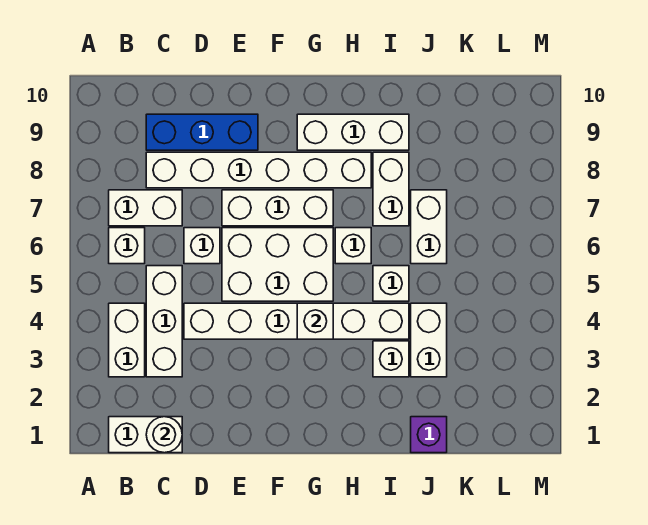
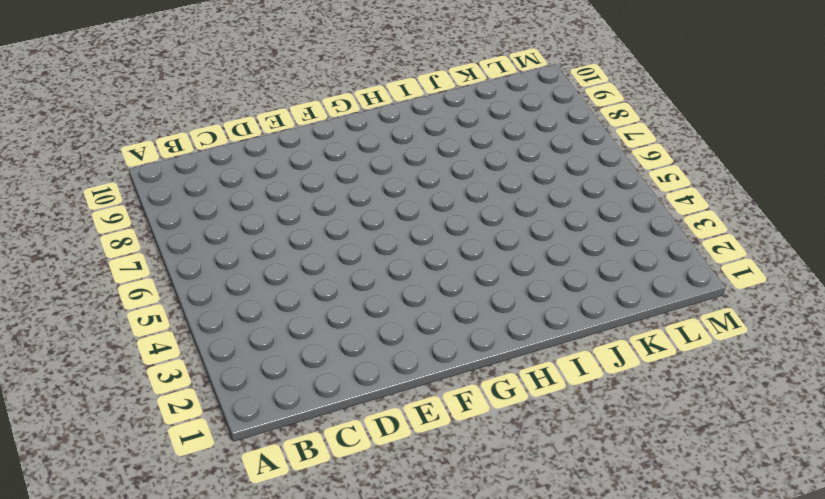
none -> white brick B1:C1 level 1
none -> white brick B3:B4 level 1
none -> white brick B6 level 1

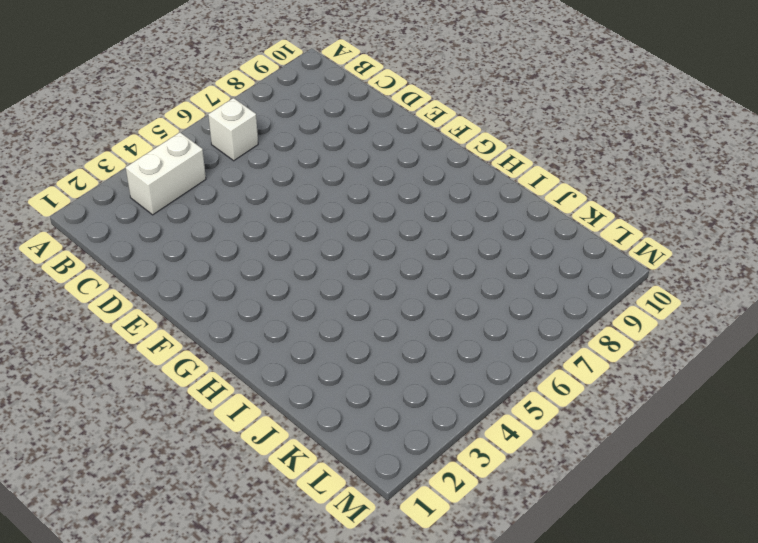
none -> white brick B1:C1 level 1
none -> white brick B7:C7 level 1
none -> white brick C3:C5 level 1

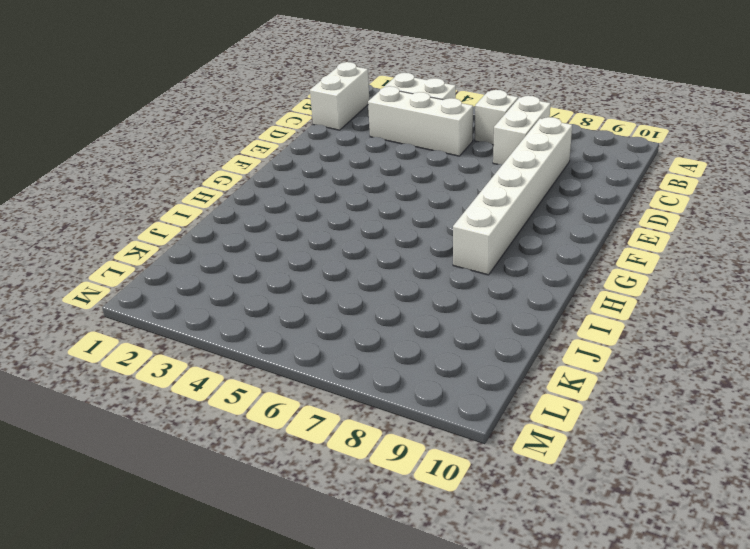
none -> blue brick C9:E9 level 1
none -> white brick D4:I4 level 1
none -> white brick D6 level 1

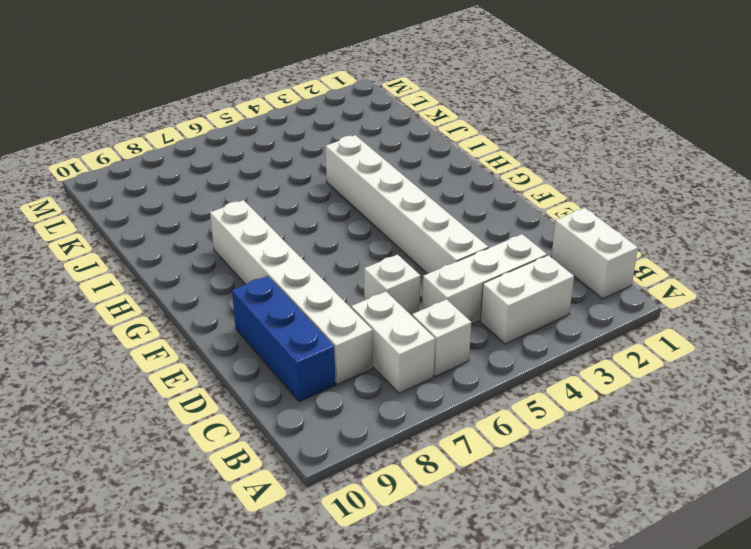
none -> white brick E5:G6 level 1
none -> white brick E7:G7 level 1
none -> white brick G9:I9 level 1

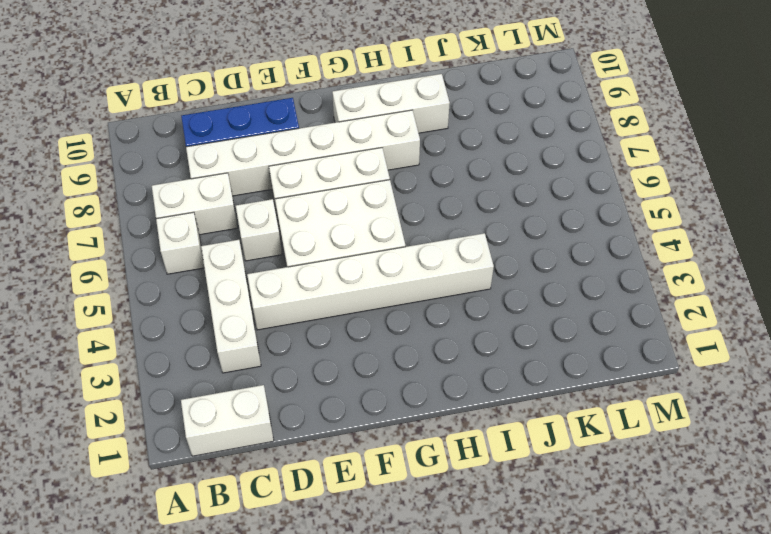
none -> white brick B3:B4 level 1
none -> white brick H6 level 1
none -> white brick I3 level 1

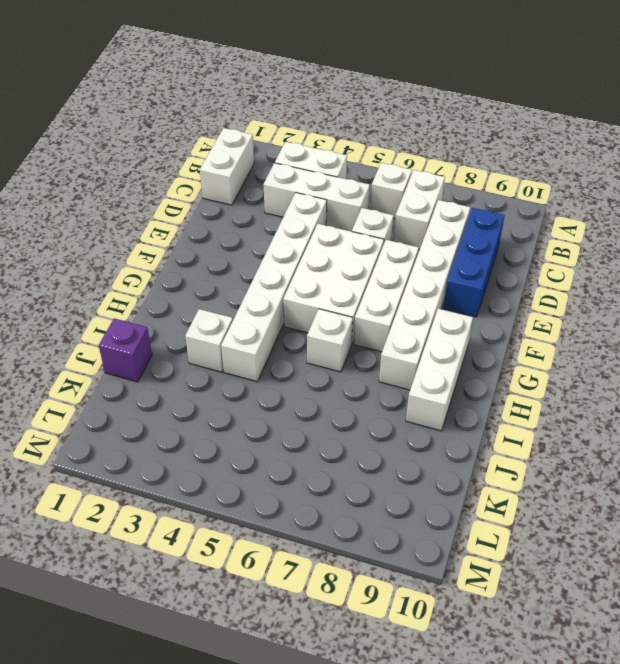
none -> white brick I5 level 1
none -> white brick I7:I8 level 1
none -> white brick J3:J4 level 1

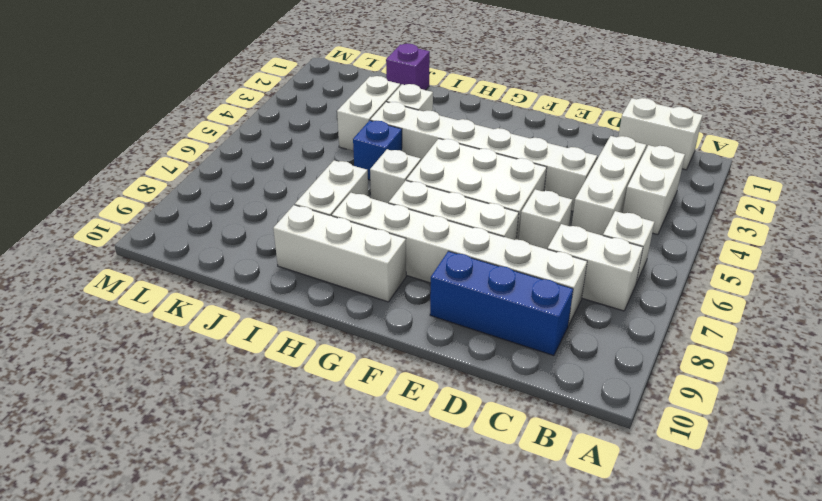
blue brick I5 level 1 -> white brick I5 level 1
none -> white brick J6:J7 level 1
none -> white round brick C1 level 2
none -> white brick G4 level 2

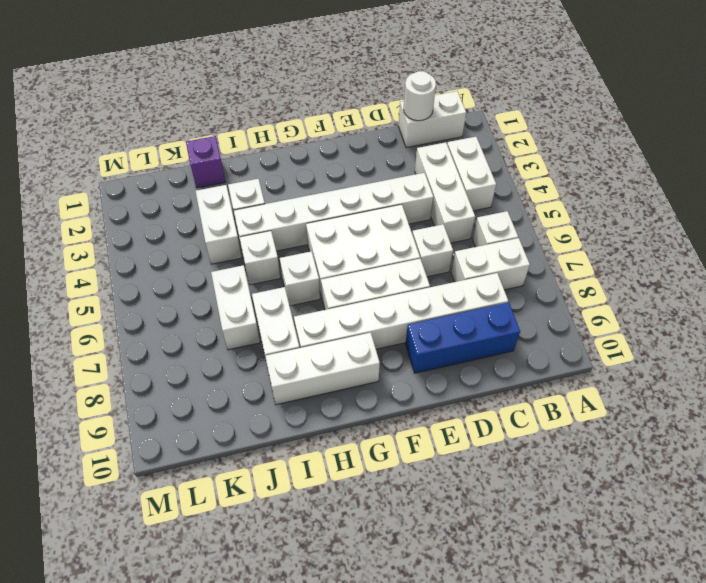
none -> white brick G4 level 2

